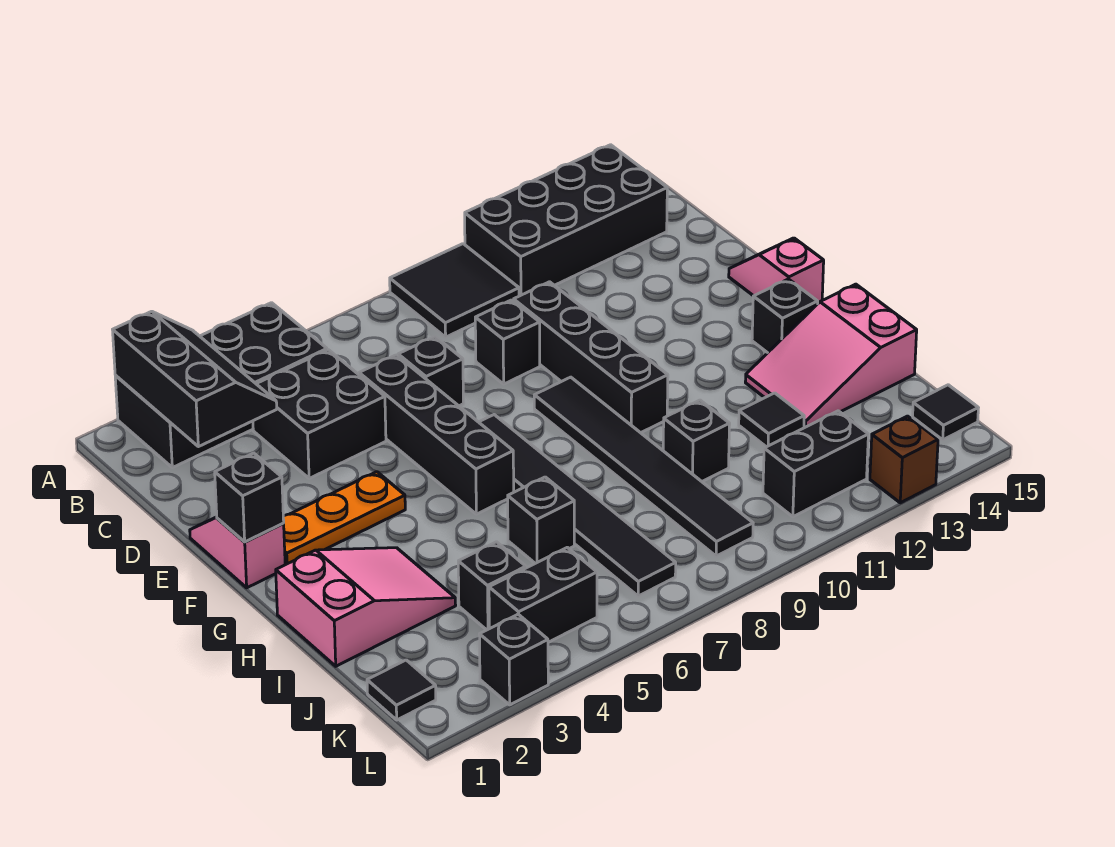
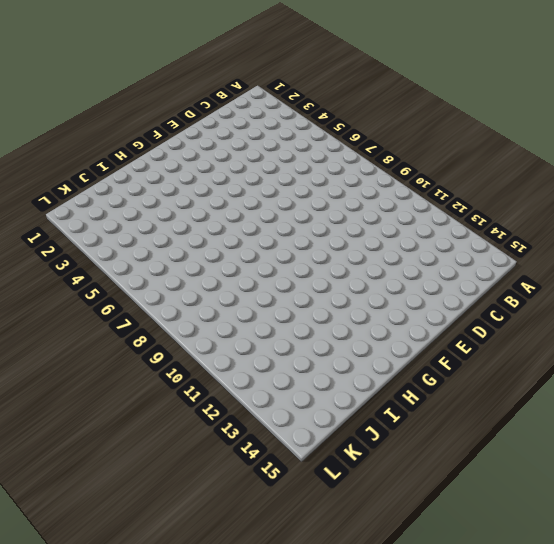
none -> black brick A2:B5 level 1
none -> black tile A9:B10 level 1
none -> black brick A11:B14 level 1

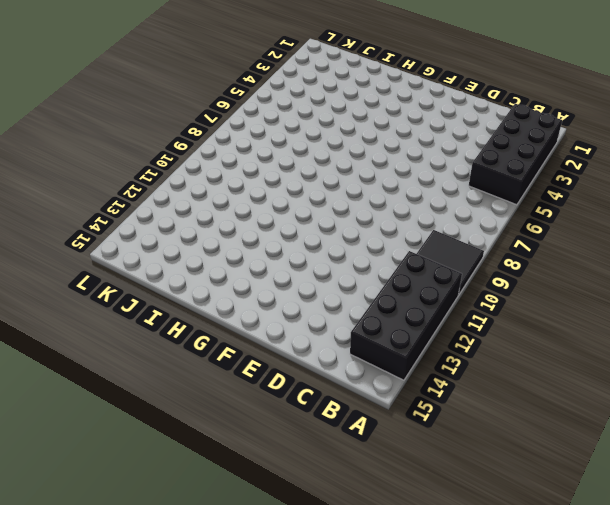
none -> black brick C4:D5 level 1
none -> black brick D6:G6 level 1
none -> black brick D7 level 1

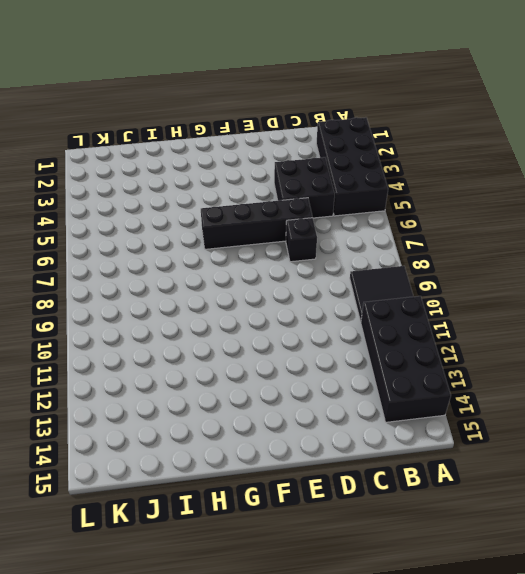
none -> black brick D9 level 1
none -> black brick D10:G10 level 1
none -> pink slope E1:F1 level 1 top F

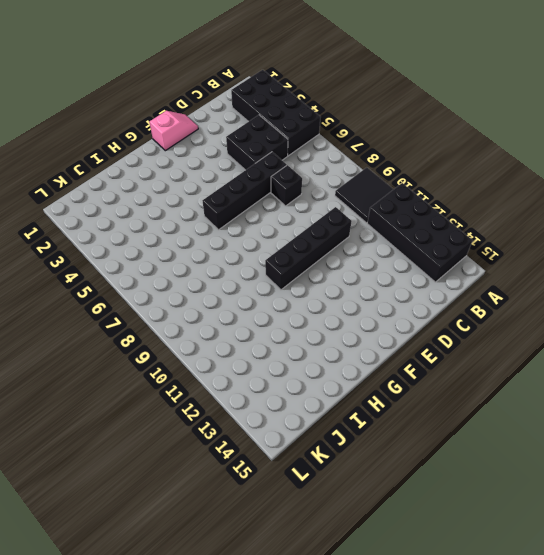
none -> black brick D9 level 1
none -> pink slope E15:F15 level 1 top F
none -> orange plate F2:F4 level 1

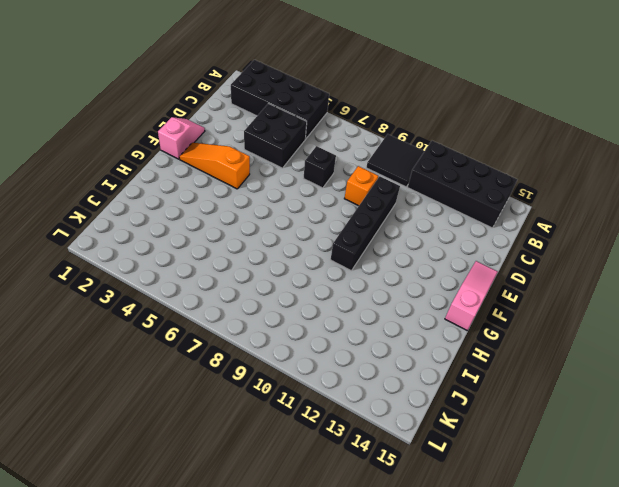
orange brick D9 level 1 -> black brick D9 level 1
pink slope E15:G15 level 1 top G -> pink slope E15:F15 level 1 top F
orange slope F2:F4 level 1 top 4 -> orange plate F2:F4 level 1
none -> black brick D6:G6 level 1
none -> black tile F7:K7 level 1
none -> black tile F9:K9 level 1

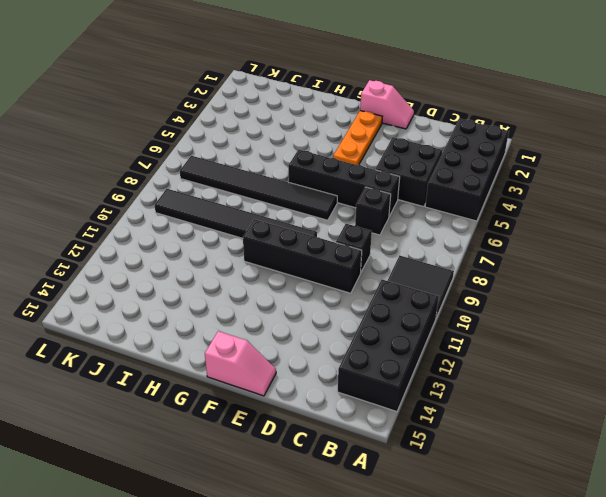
none -> black brick G14 level 1
none -> pink slope H1:I3 level 1 top 1
none -> pink slope H13:I15 level 1 top 15

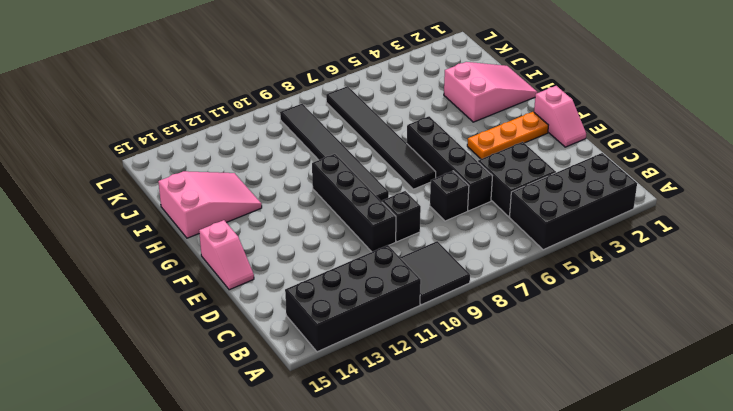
pink slope H1:I3 level 1 top 3 -> pink slope H1:I3 level 1 top 1
none -> black brick G14 level 1
none -> black brick I6 level 1
none -> black brick I10 level 1

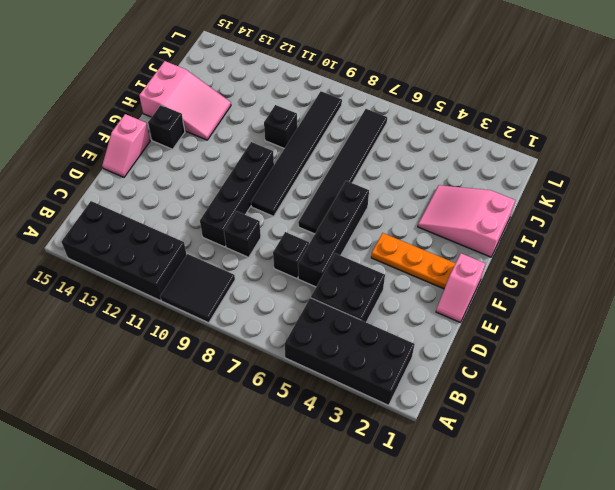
none -> black brick I6 level 1
none -> black tile I12 level 1
none -> black brick J4 level 1

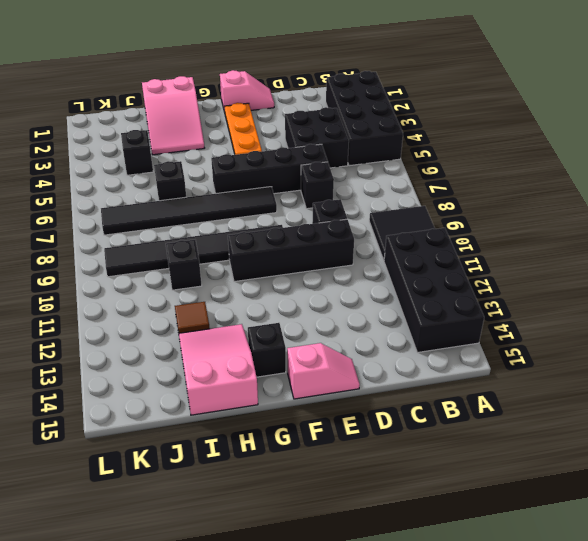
brown tile I12 level 1 -> black tile I12 level 1
none -> black tile K1 level 1
none -> black brick K4:K5 level 1
none -> black brick K11:K12 level 1

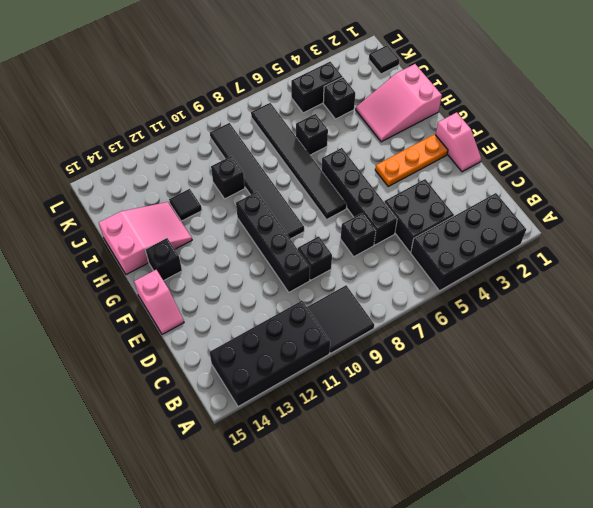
none -> black brick K11:K12 level 1
none -> black tile K15 level 1
none -> black brick L3 level 1

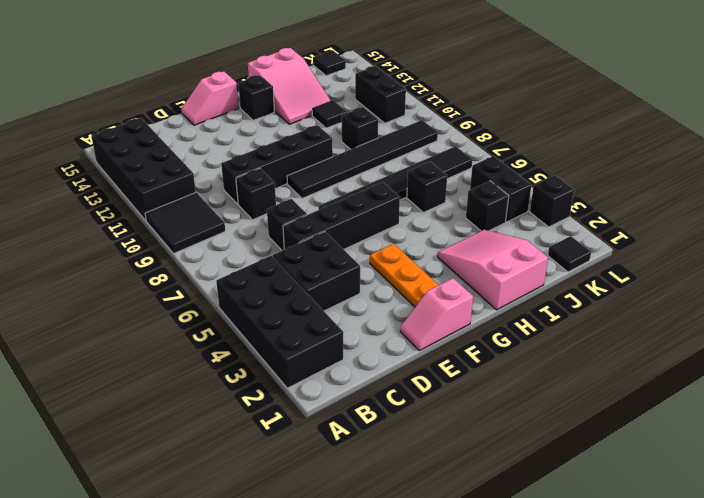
none -> brown brick L13 level 1
none -> black slope A2:C3 level 2 top 2
none -> black brick F1 level 2

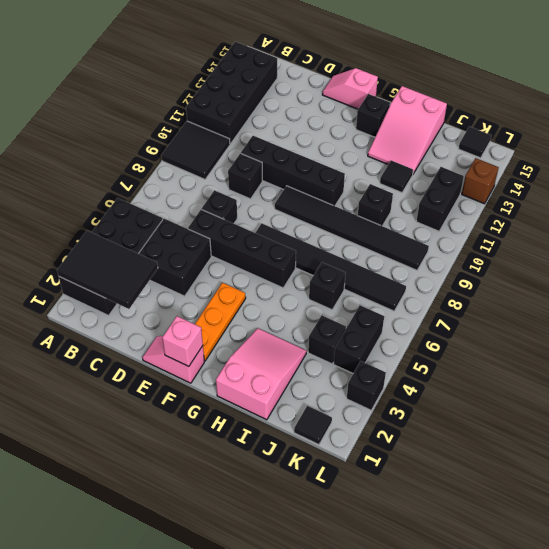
black tile A2:C3 level 2 -> black slope A2:C3 level 2 top 2
pink brick F1 level 2 -> black brick F1 level 2

